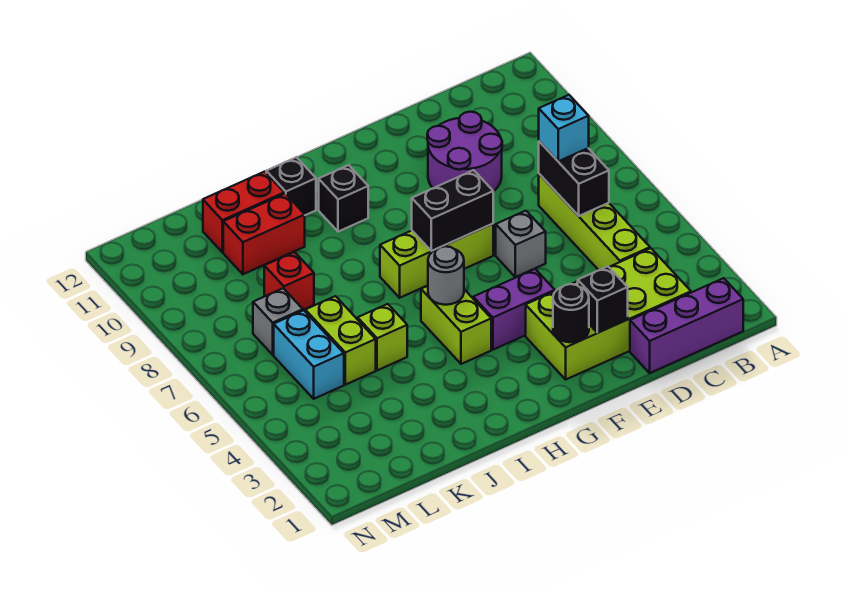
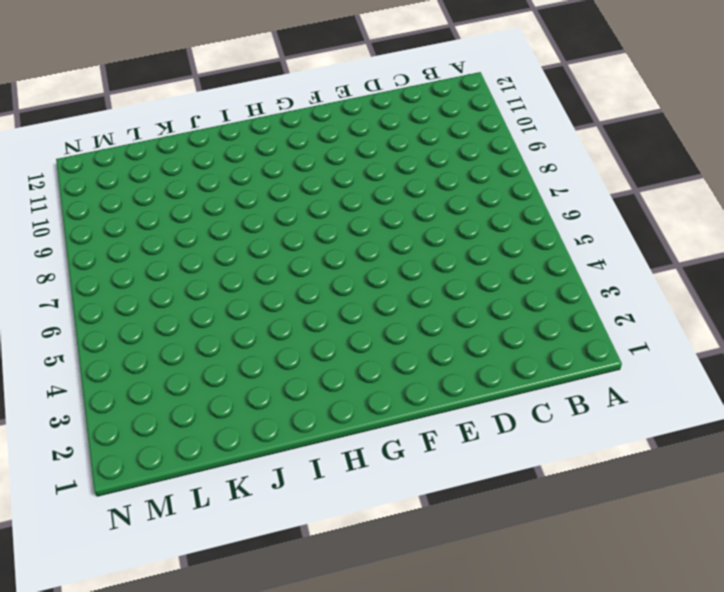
none -> purple brick B1:D1 level 1
none -> lime brick C2:F3 level 1
none -> lime brick C4:C7 level 1

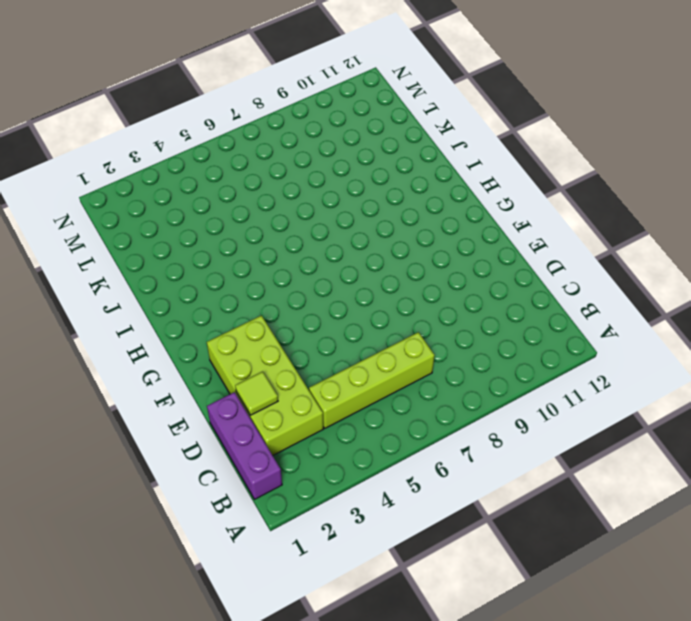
lime tile D2 level 2 -> none
none -> purple round brick D9:E10 level 1
none -> grey brick E6 level 1
none -> purple brick F4:G4 level 1

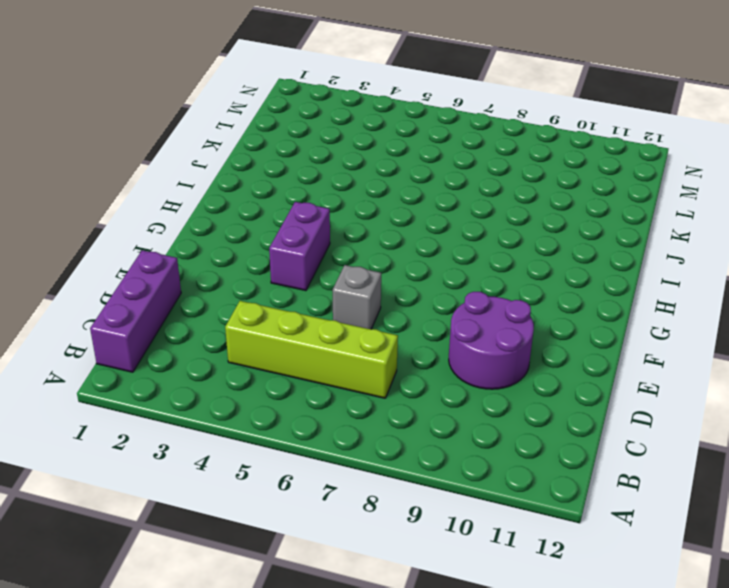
none -> lime brick C2:F3 level 1
none -> lime brick F7:H7 level 1
none -> lime brick H4:H5 level 1

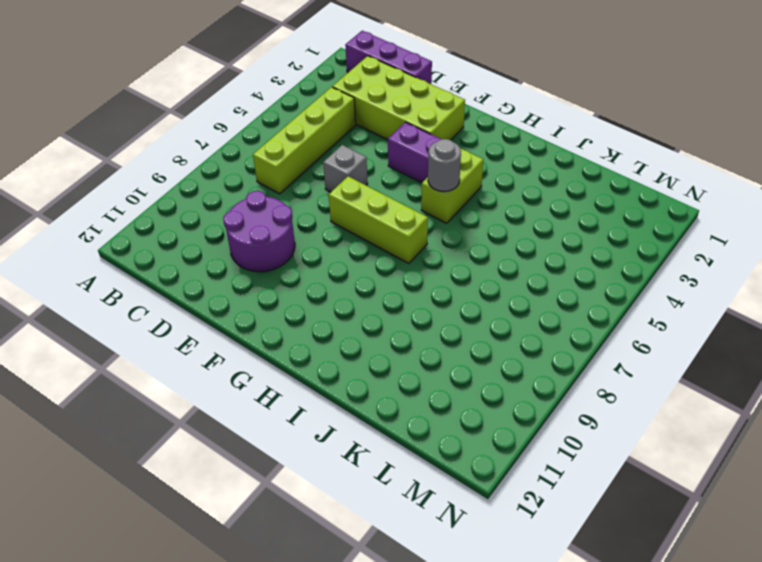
none -> black brick H10 level 1
none -> black brick I11 level 1
none -> lime brick J5 level 1

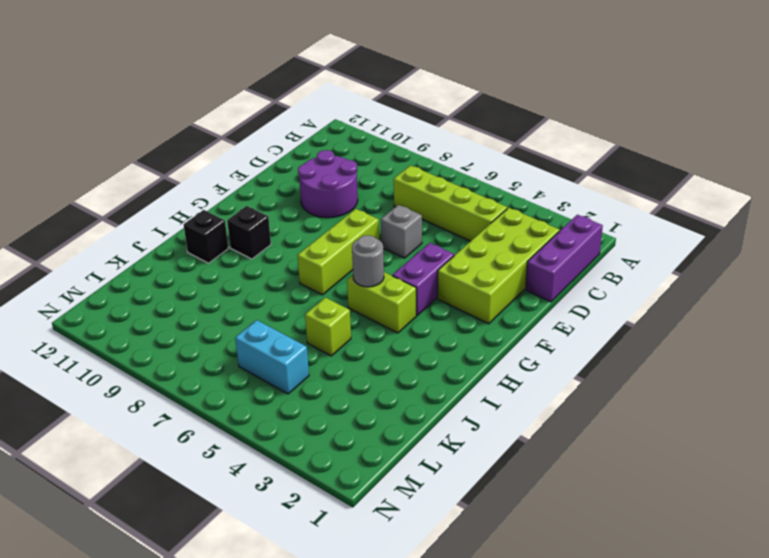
none -> red brick J10:K10 level 1
none -> red brick J11:K11 level 1
none -> lime brick K5:K6 level 1

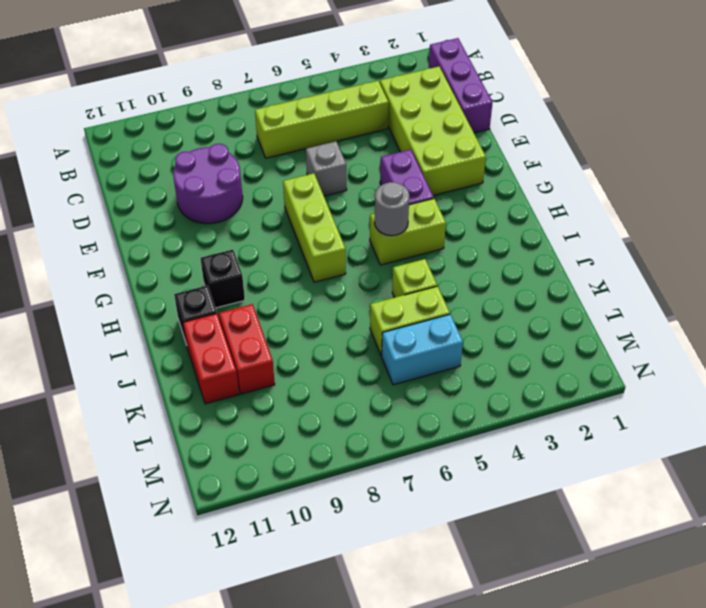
none -> red brick K8 level 1
none -> grey brick L7 level 1
none -> black brick C6:C7 level 2

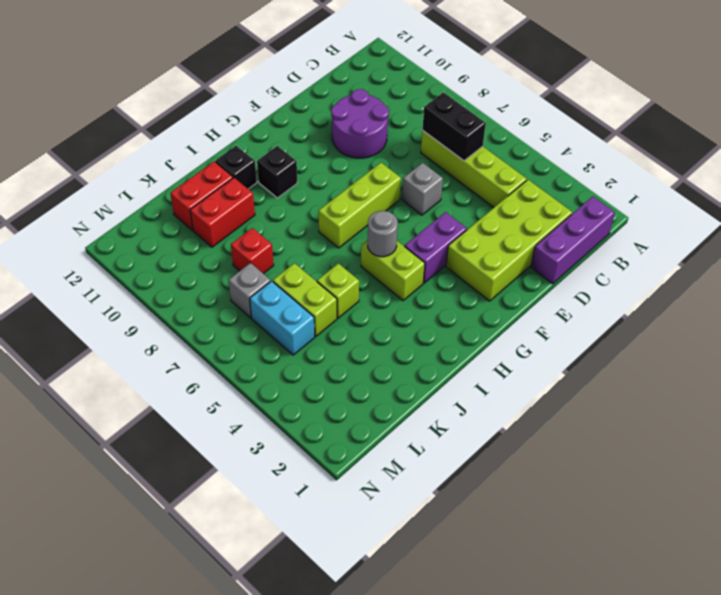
none -> black brick E2 level 2
none -> black round brick F2 level 2
none -> black brick F7:G7 level 2

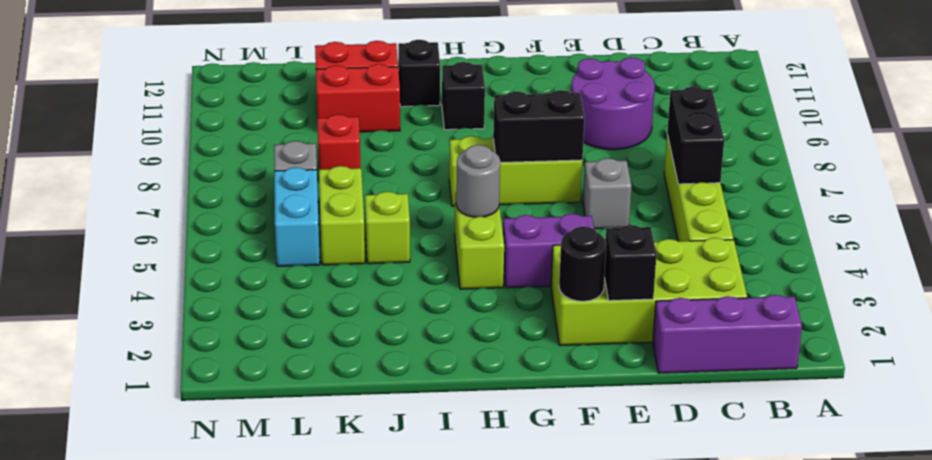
none -> cyan brick C7 level 3

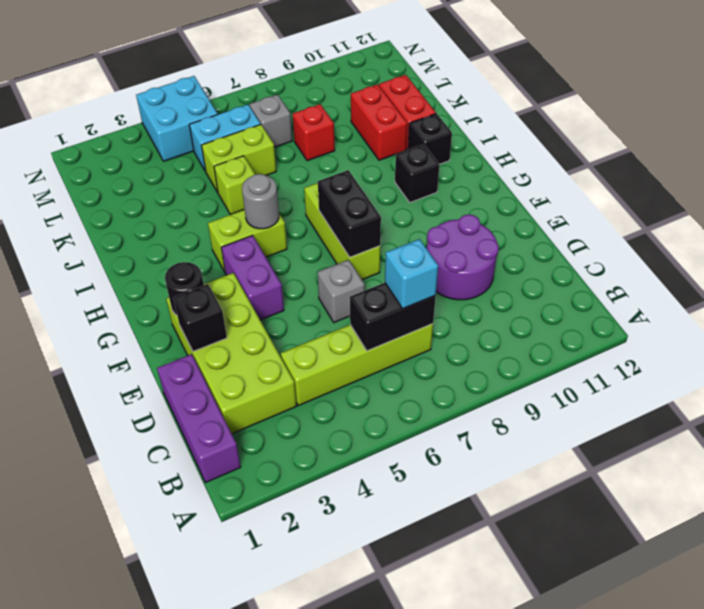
cyan brick M4:N5 level 1 -> none

